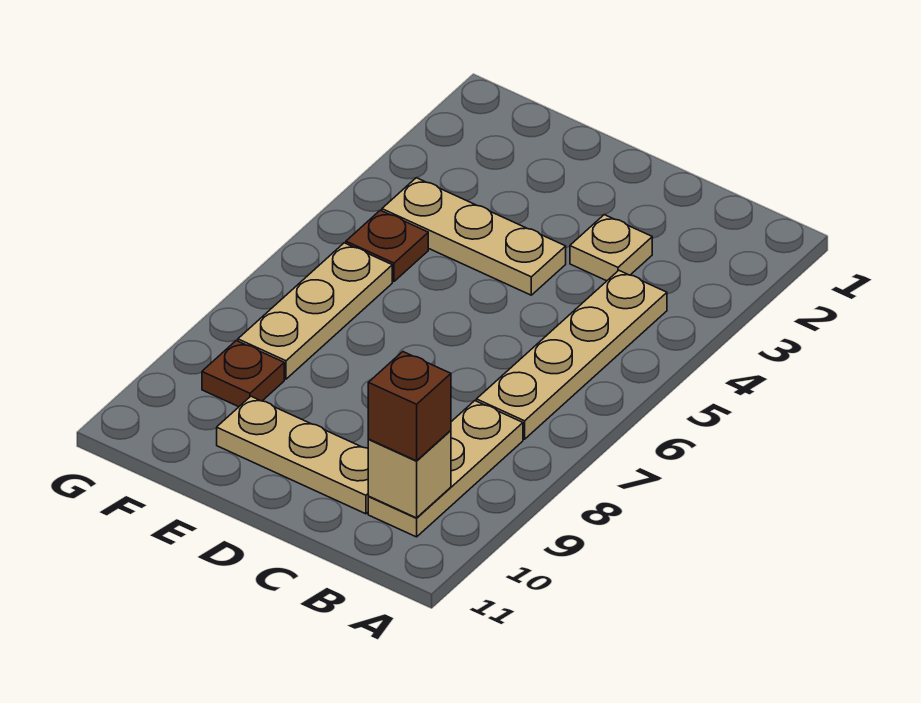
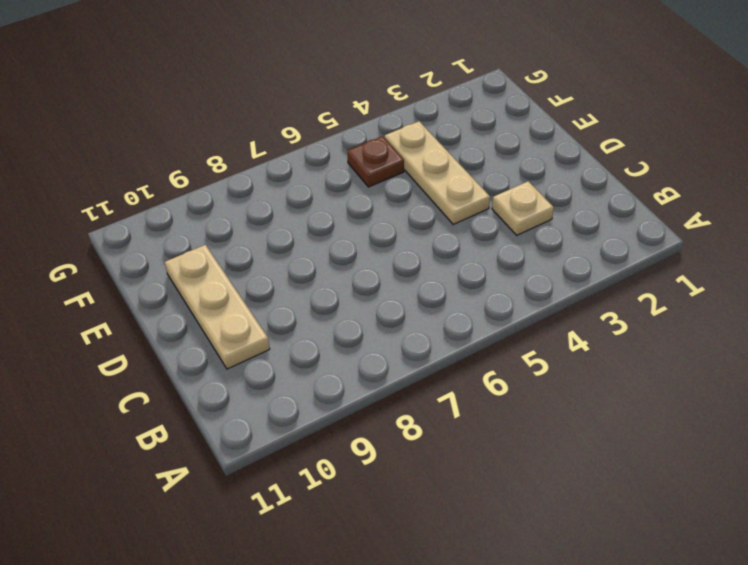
none -> tan plate B4:B7 level 1
none -> tan plate B8:B10 level 1

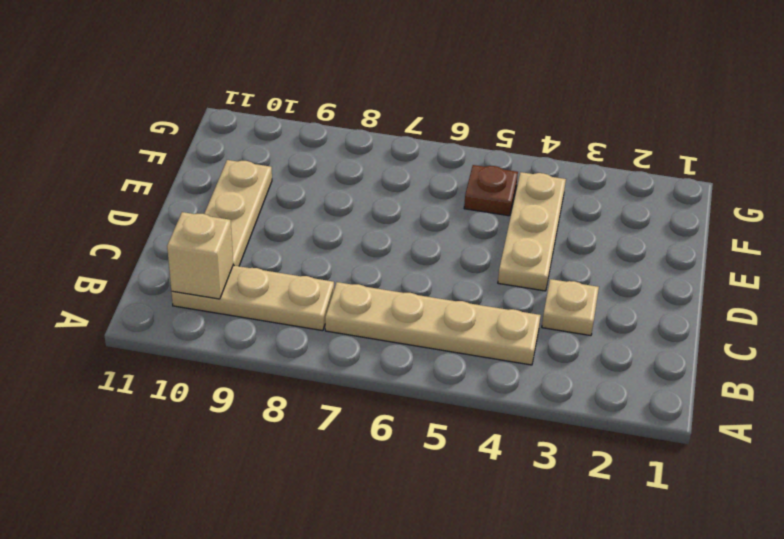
none -> tan plate F6:F8 level 1
none -> brown plate F9 level 1

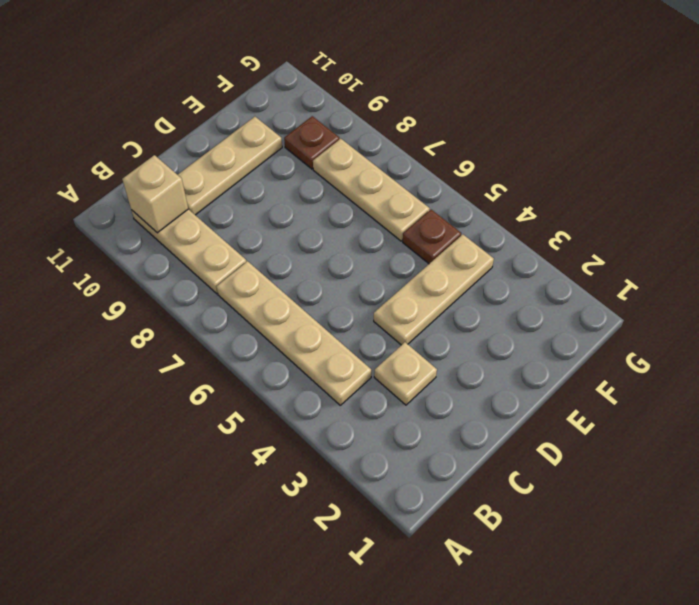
none -> brown brick B10 level 3

